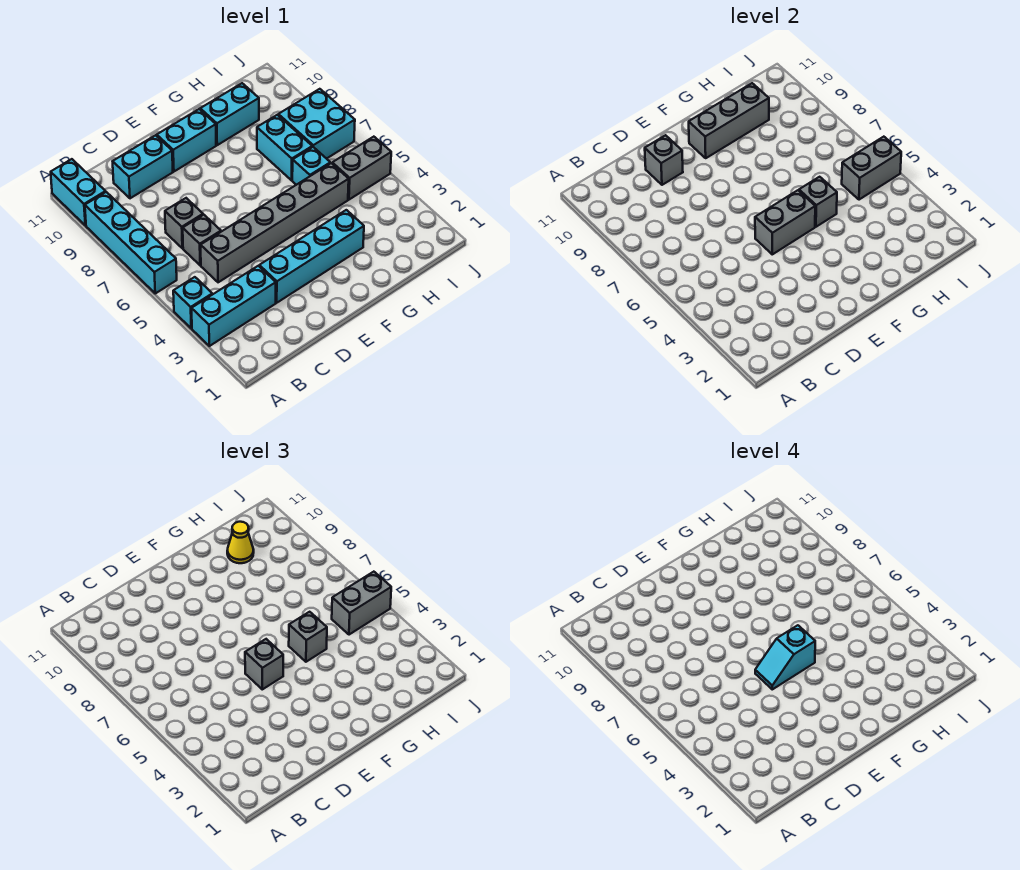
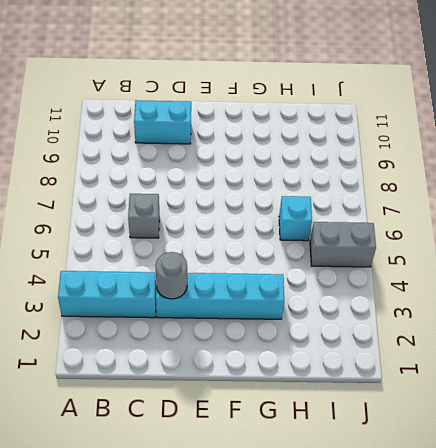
grey round brick D3 level 2 -> none
none -> cyan brick A4 level 1
none -> cyan brick A6:A9 level 1
none -> cyan brick A10:A11 level 1

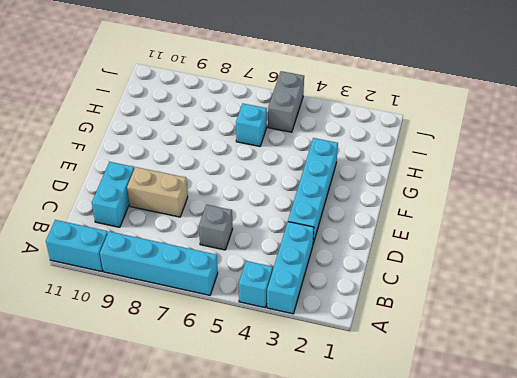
tan brick D8:D9 level 1 -> none
none -> grey brick C5:H5 level 1
none -> grey brick C7 level 1
none -> cyan brick E10:F10 level 1

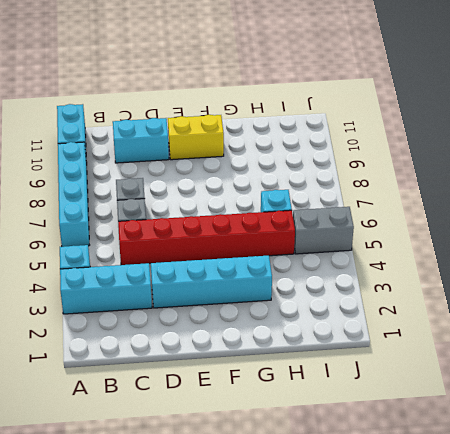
red brick C5:H5 level 1 -> grey brick C5:H5 level 1
yellow brick E10:F10 level 1 -> cyan brick E10:F10 level 1
none -> cyan brick G10:H10 level 1
none -> cyan brick H7:H8 level 1
none -> cyan brick I7:J8 level 1

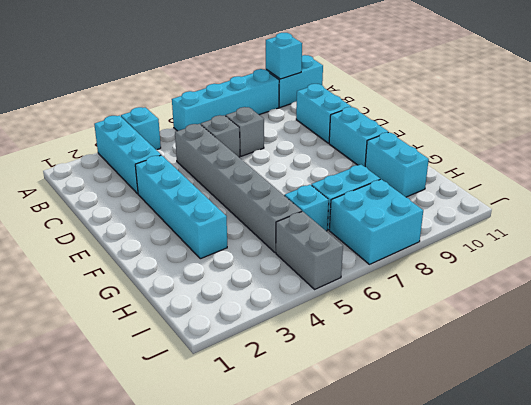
cyan brick A10 level 2 -> none
none -> grey brick D10 level 2
none -> grey brick E5:F5 level 2
none -> grey brick F10:H10 level 2

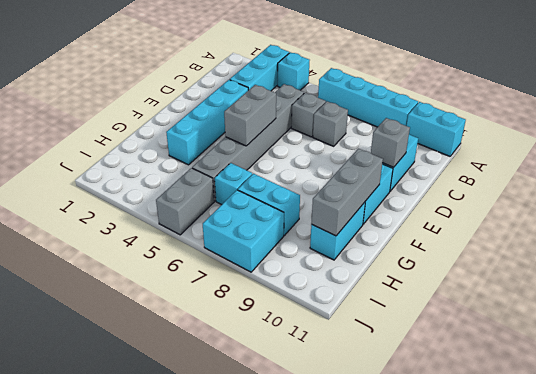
none -> grey brick G5 level 2
none -> grey brick I5:J5 level 2
none -> grey brick E5 level 3

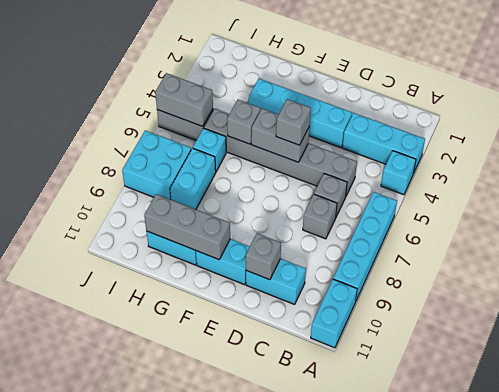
none -> grey brick G5 level 3
none -> yellow cone H10 level 3
none -> grey brick I5:J5 level 3

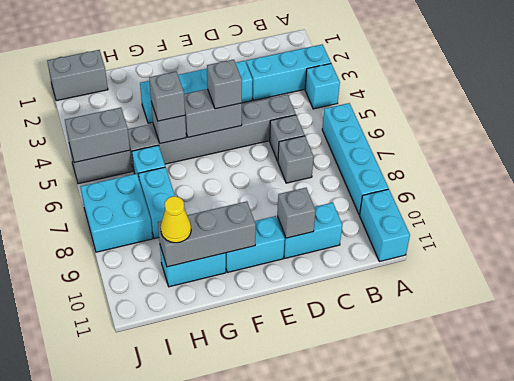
grey brick I1:J1 level 1 -> grey brick I5:J5 level 3
none -> cyan slope E5:F5 level 4 top F

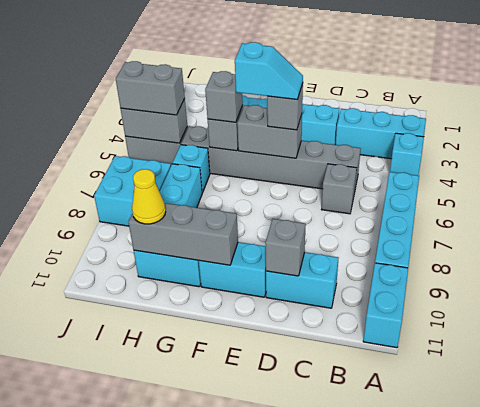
none -> grey brick C7 level 1

